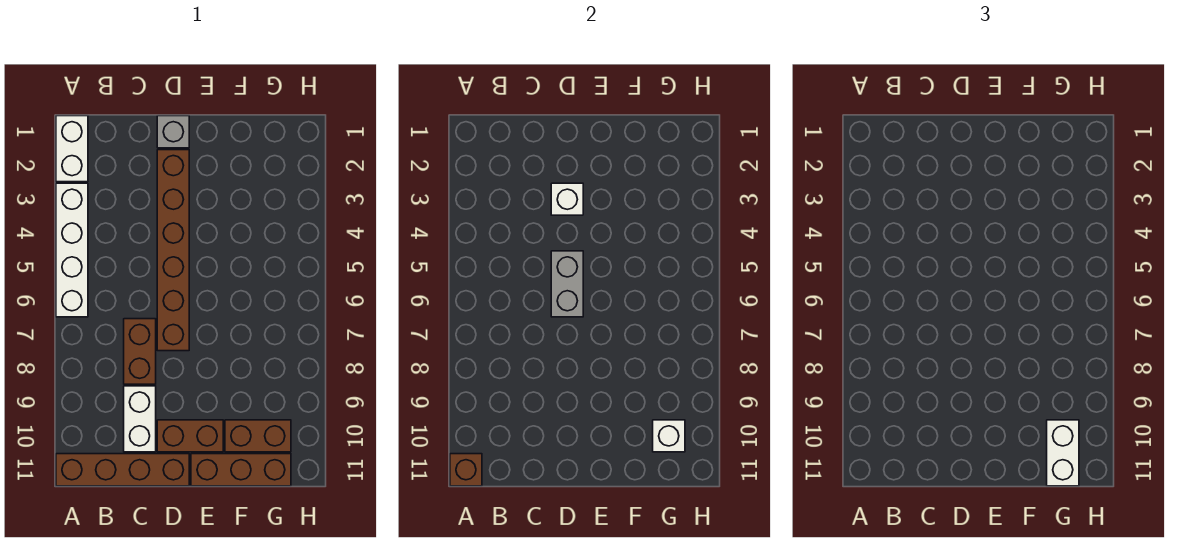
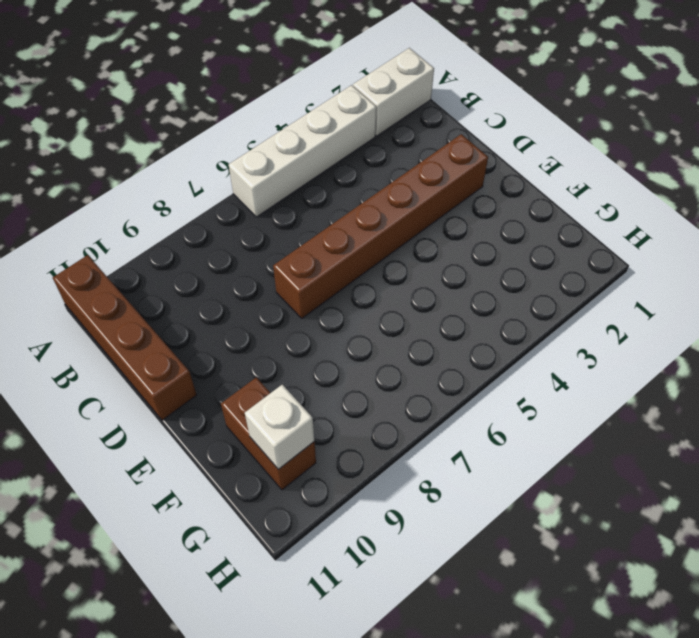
none -> brown brick C7:C8 level 1
none -> white brick C9:C10 level 1
none -> grey brick D1 level 1

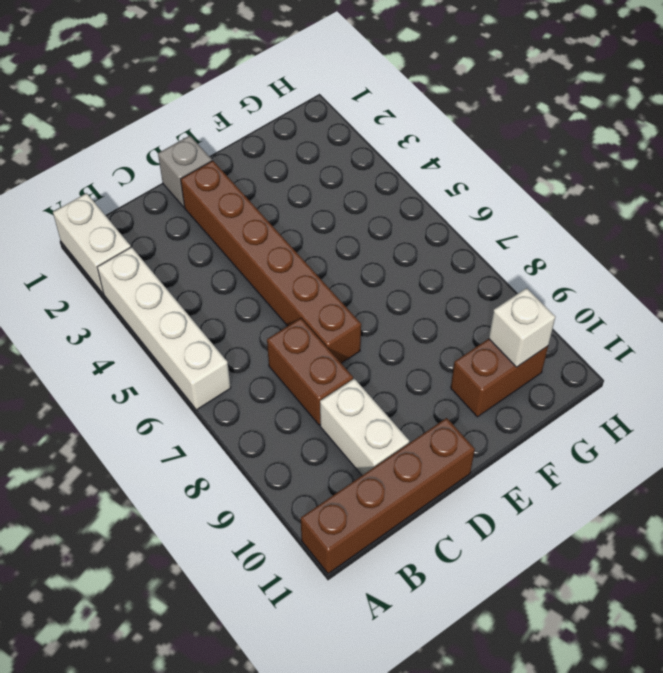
none -> brown brick D10:E10 level 1
none -> brown brick E11:G11 level 1
none -> brown brick A11 level 2

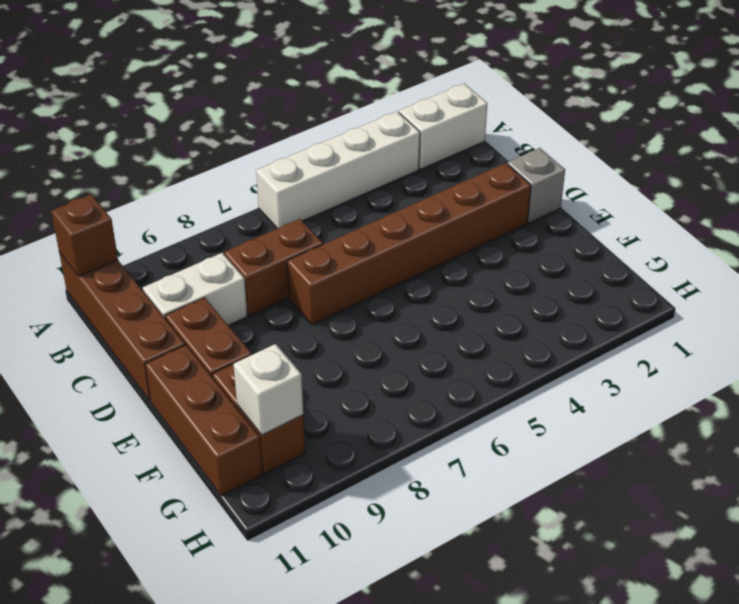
none -> white brick D3 level 2
none -> grey brick D5:D6 level 2
none -> white brick G10:G11 level 3

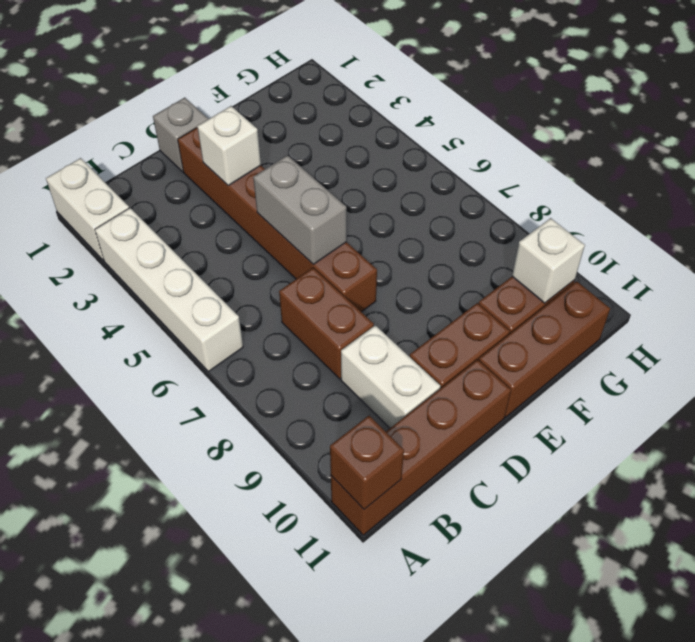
none -> white brick G10:G11 level 3

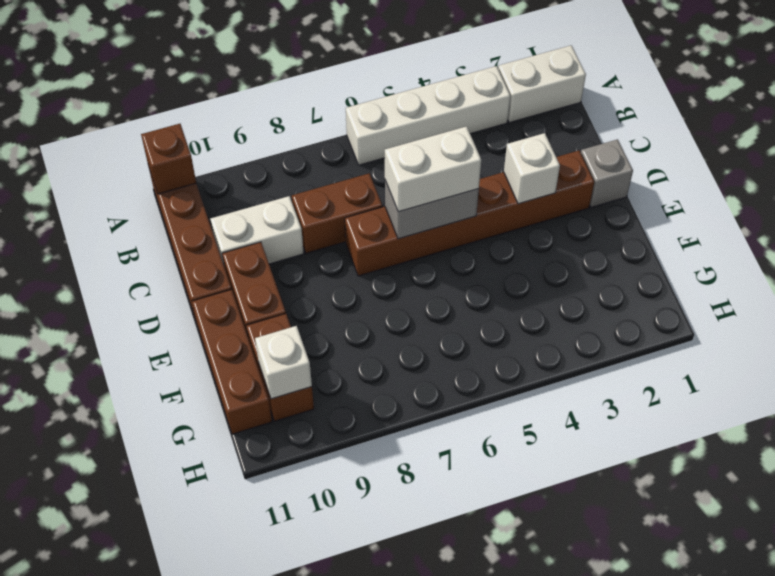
white brick D5:D6 level 3 -> white brick G10:G11 level 3

